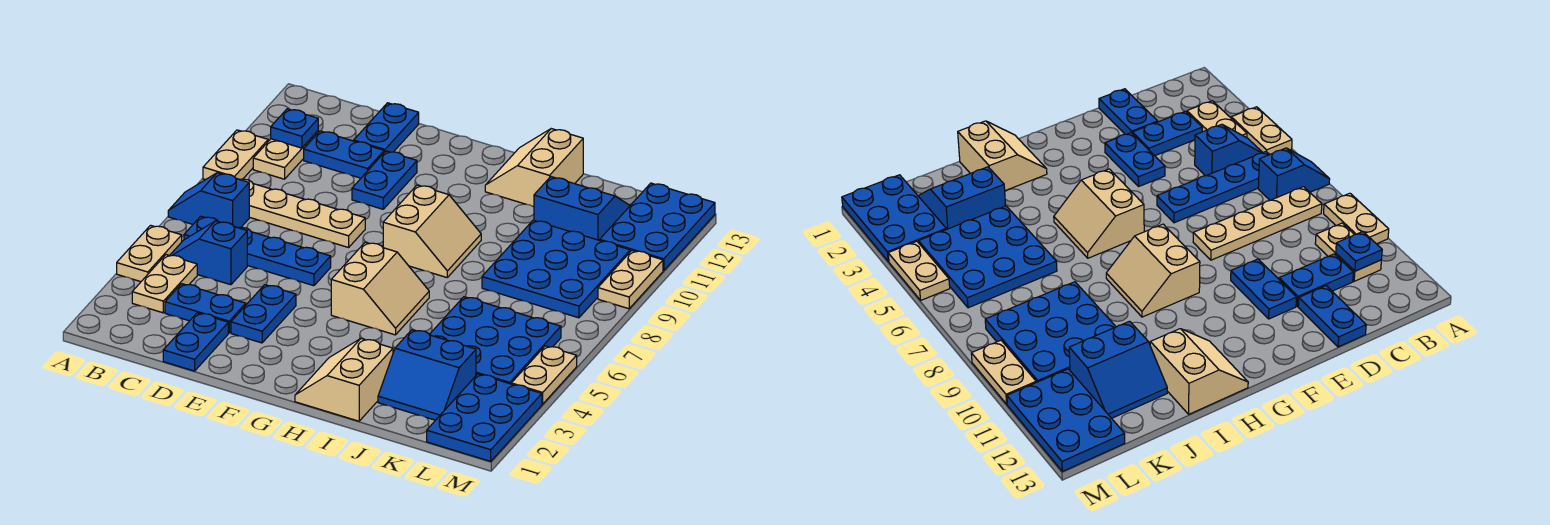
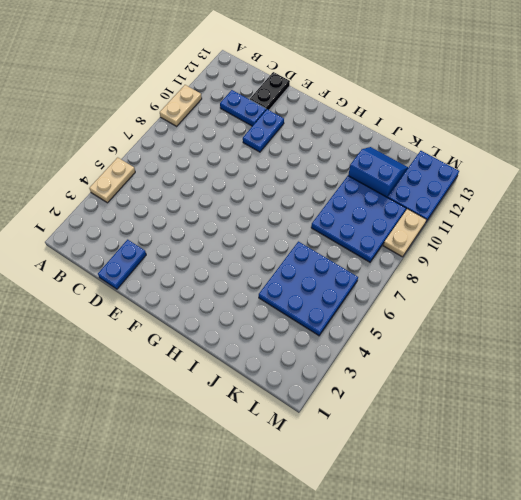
black plate D12:D13 level 1 -> blue plate D12:D13 level 1
none -> blue slope A7:B7 level 1 top B
none -> tan plate B3:B4 level 1
none -> blue slope B5:C5 level 1 top C

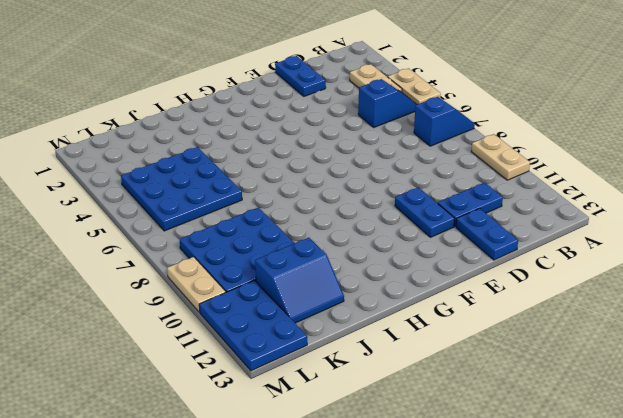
none -> blue plate B6:E6 level 1
none -> tan plate B8:E8 level 1
none -> tan plate B10:B11 level 1

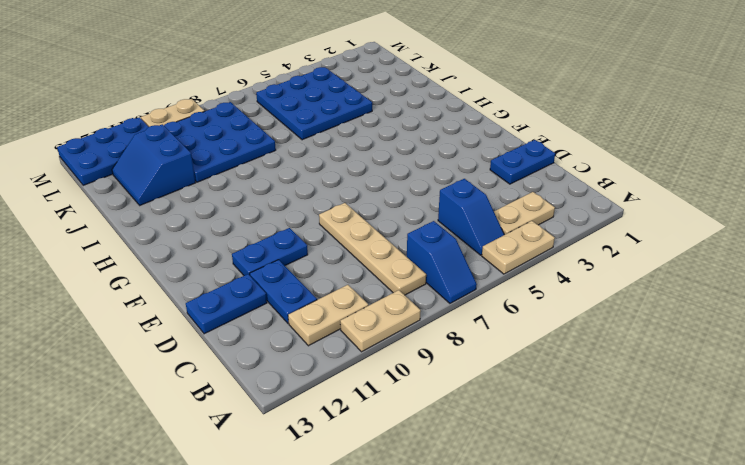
none -> blue plate B6:E6 level 1
none -> blue plate C3:D3 level 1
none -> blue plate E3:E4 level 1

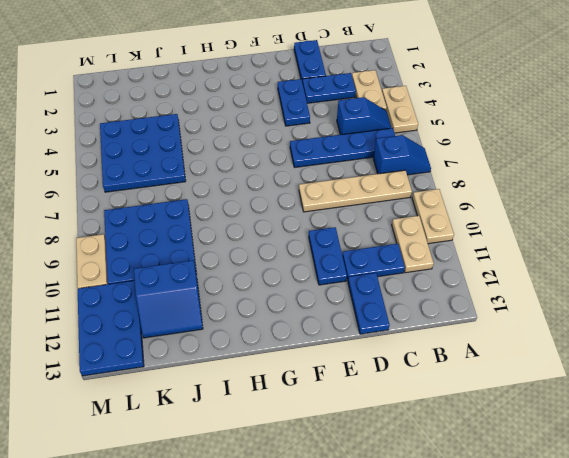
none -> tan slope G5:H6 level 1 top G
none -> tan slope G8:H9 level 1 top G
none -> tan slope H1:I2 level 1 top I

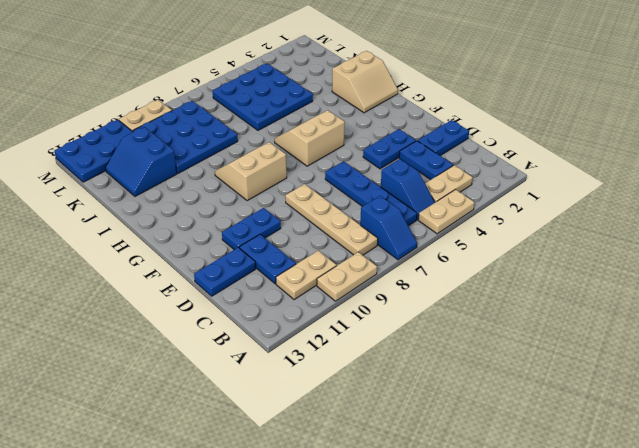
none -> tan slope H12:I13 level 1 top I
none -> blue slope J2:K3 level 1 top 3
none -> blue plate L1:M3 level 1

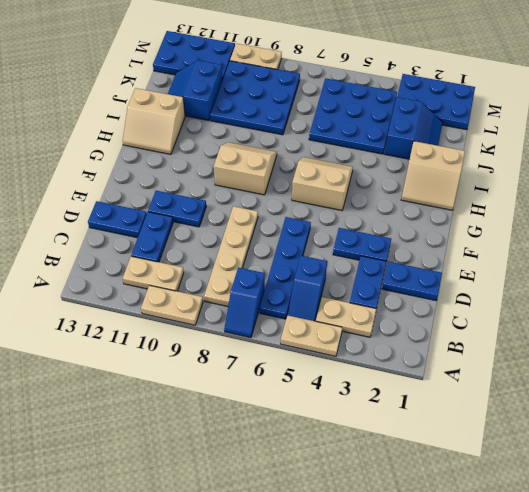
none -> tan plate M4:M5 level 1
none -> blue plate B11 level 2

